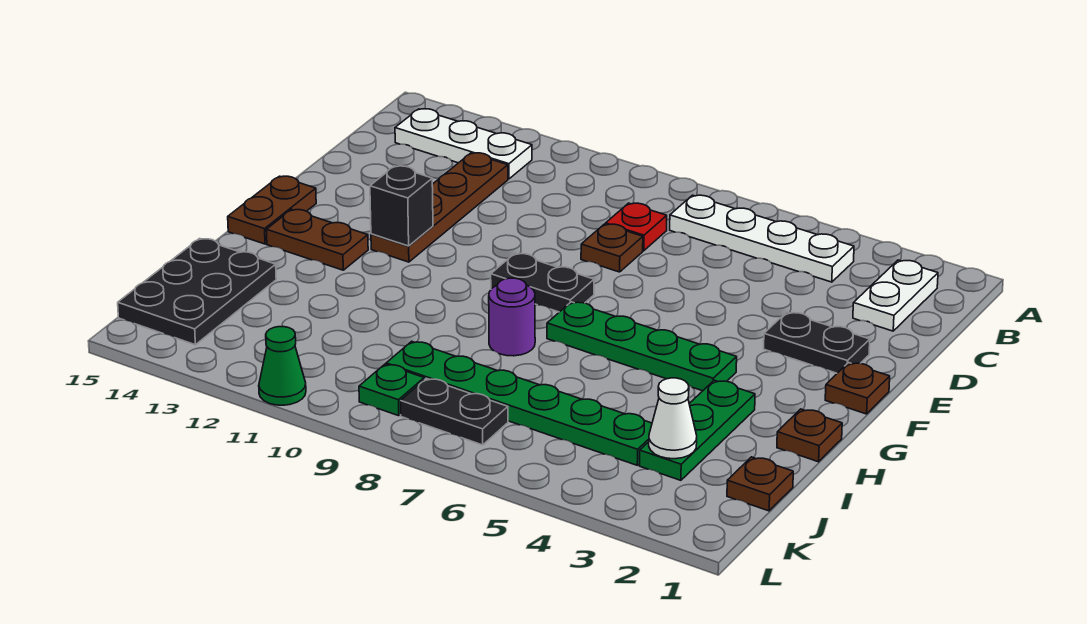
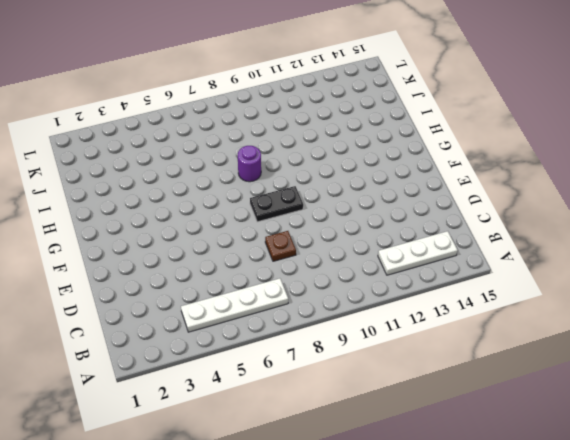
none -> white plate B2:C2 level 1
none -> red plate C8 level 1
none -> brown plate C12:F12 level 1

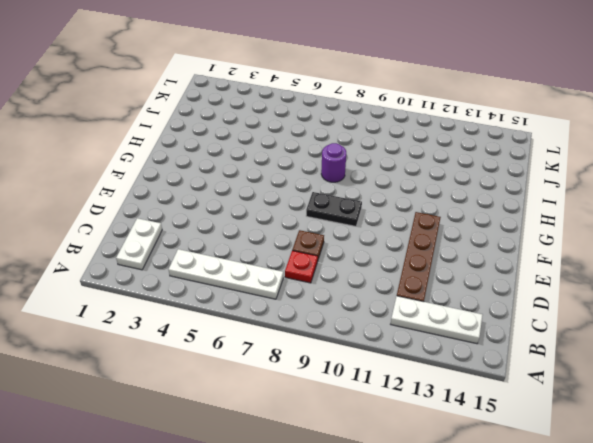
none -> black plate E2:E3 level 1
none -> brown plate F1 level 1
none -> brown plate F15:G15 level 1

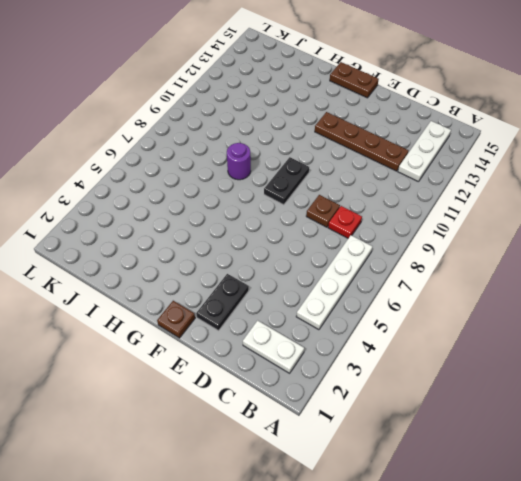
none -> green plate G4:G7 level 1
none -> brown plate G13:G14 level 1
none -> brown plate H1 level 1

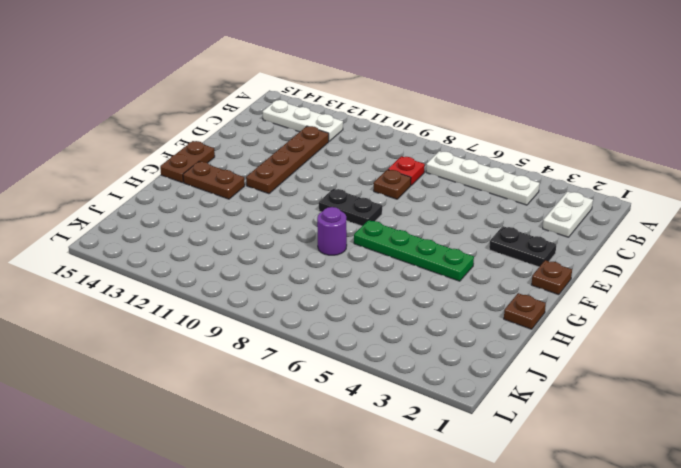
none -> green plate H3:J3 level 1
none -> black plate I14:K15 level 1
none -> brown plate J1 level 1

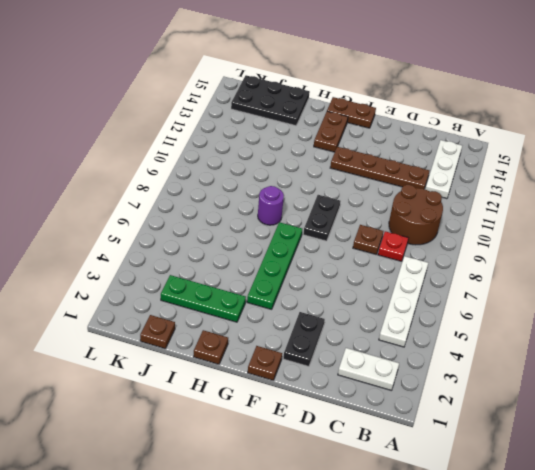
brown round brick B9:C10 level 1 -> none
none -> green plate J4:J9 level 1
none -> black plate K7:K8 level 1
none -> green plate K9 level 1

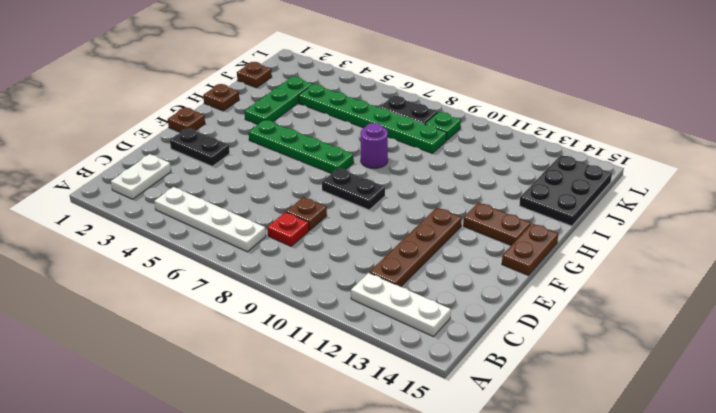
none -> green cone L11 level 1
none -> black brick F12 level 2
none -> white cone J3 level 2

